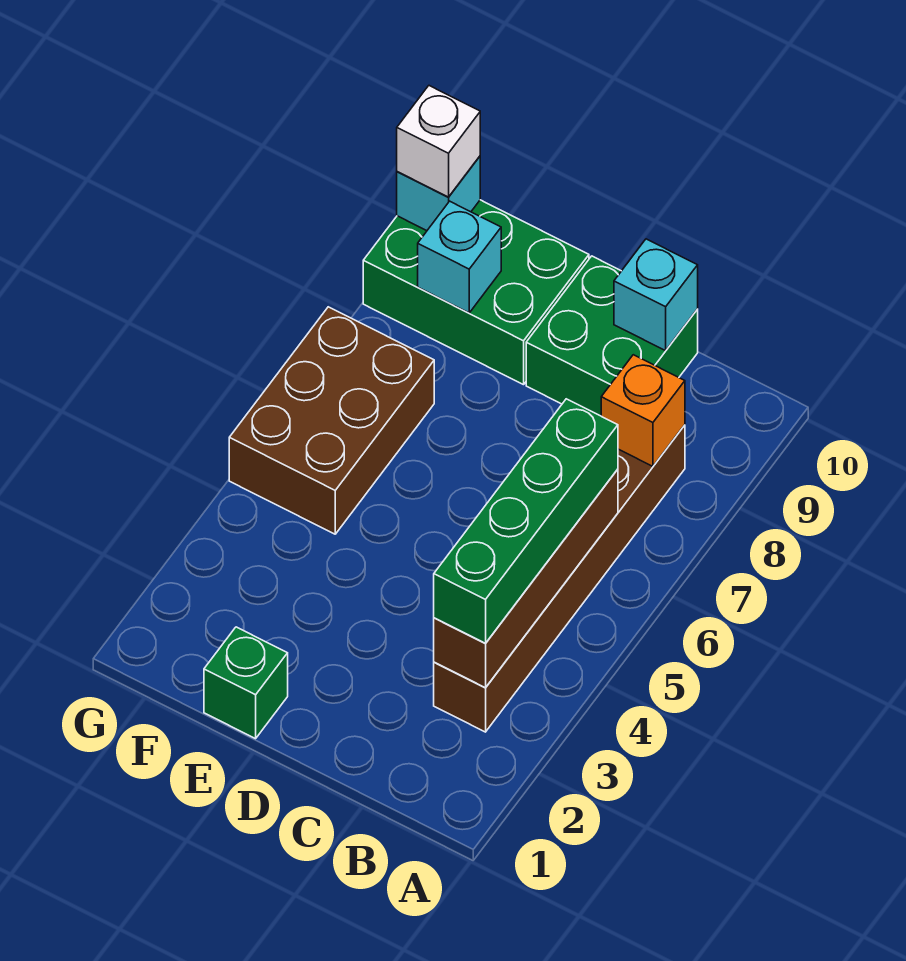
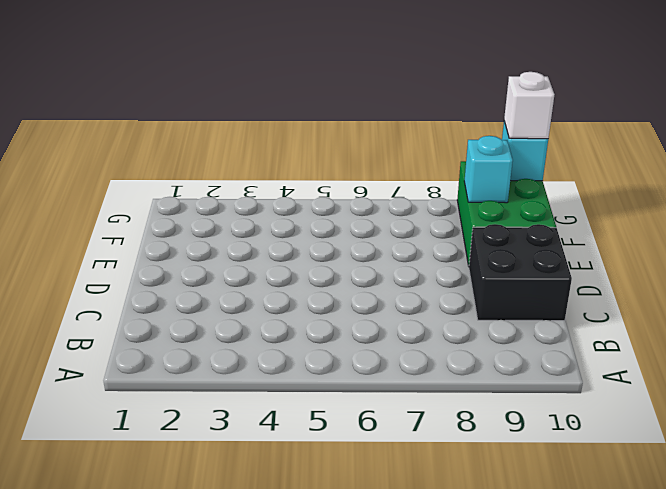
black brick C9:D10 level 1 -> green brick C9:D10 level 1
none -> brown brick B3:B8 level 1
none -> green brick E1 level 1
none -> brown brick F5:G7 level 1

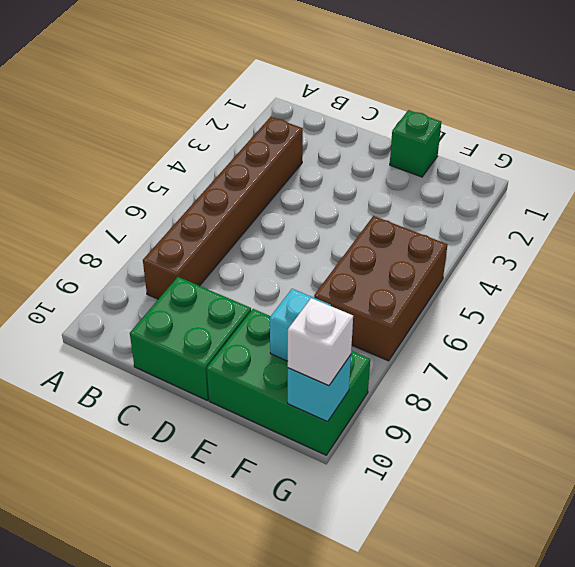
none -> brown brick B3:B6 level 2
none -> orange brick B8 level 2
none -> cyan brick C10 level 2

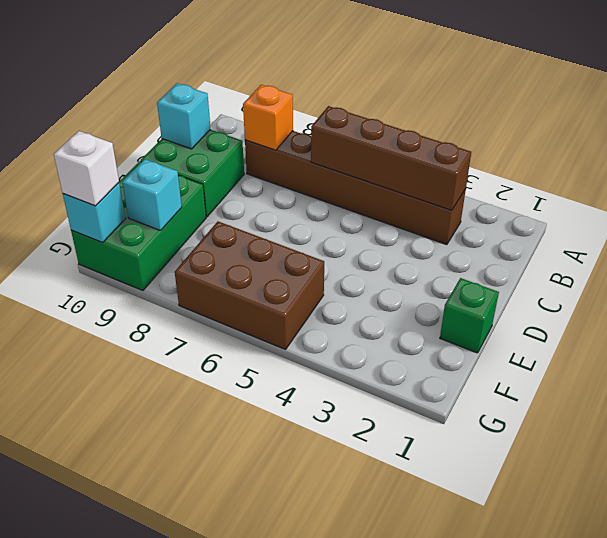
none -> green brick B3:B6 level 3

